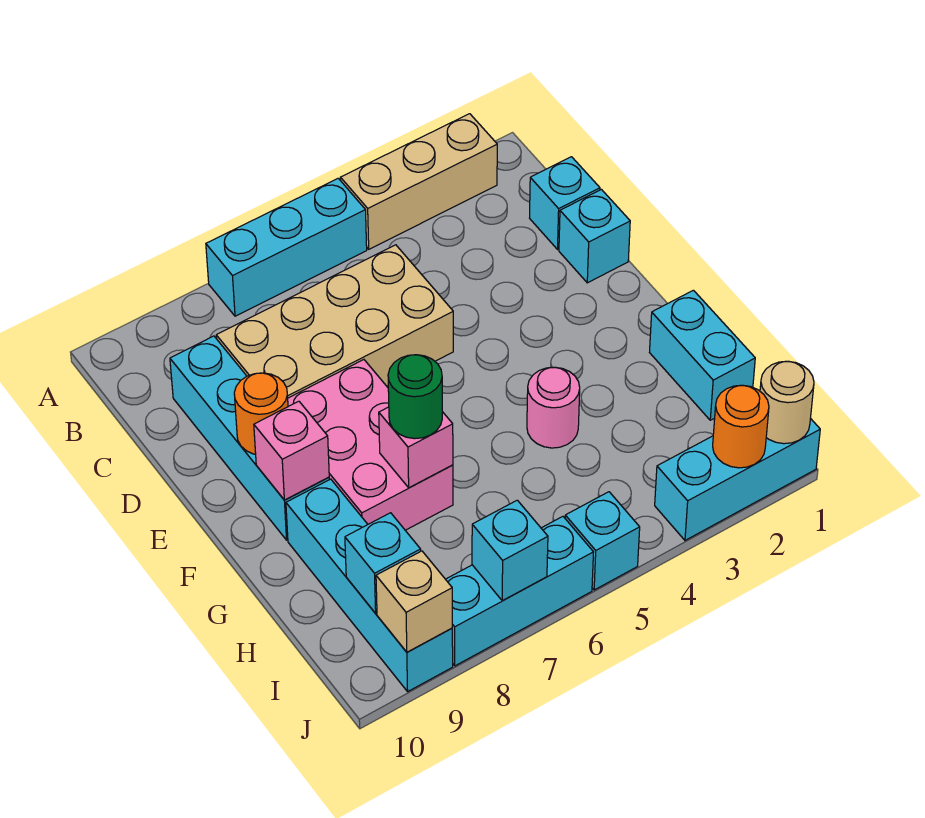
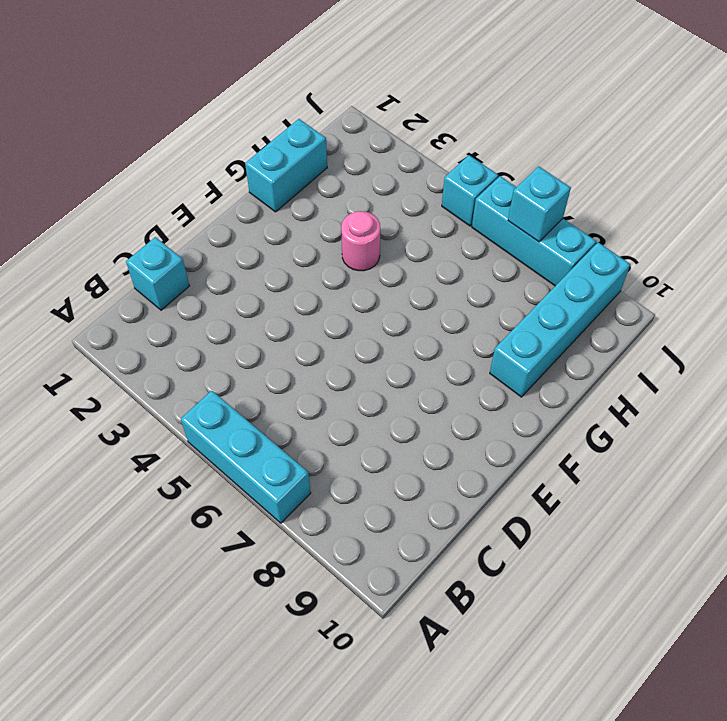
none -> tan brick A2:A4 level 1
none -> tan brick C5:D8 level 1
none -> cyan brick C9:F9 level 1

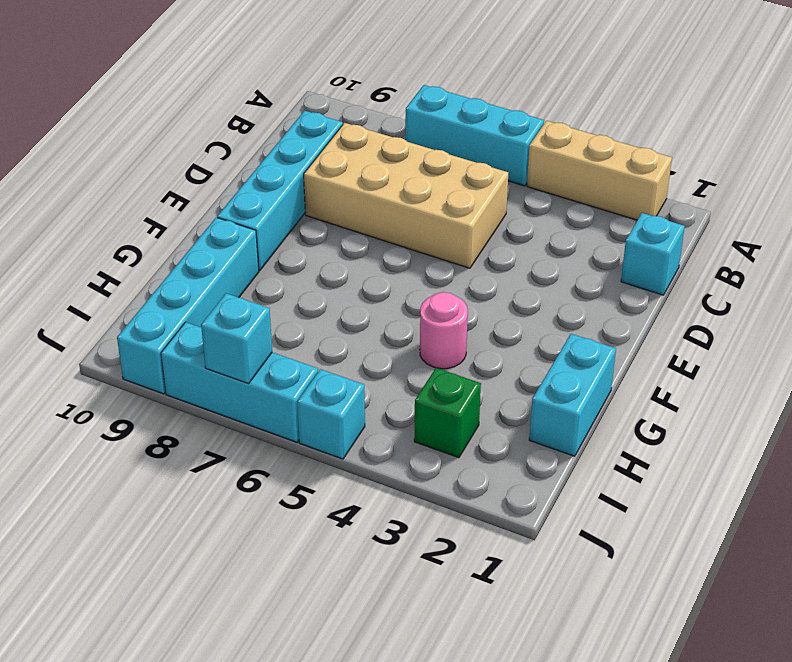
green brick I3 level 1 -> none
none -> cyan brick D1 level 1
none -> pink brick E7:G8 level 1
none -> cyan brick J1:J3 level 1

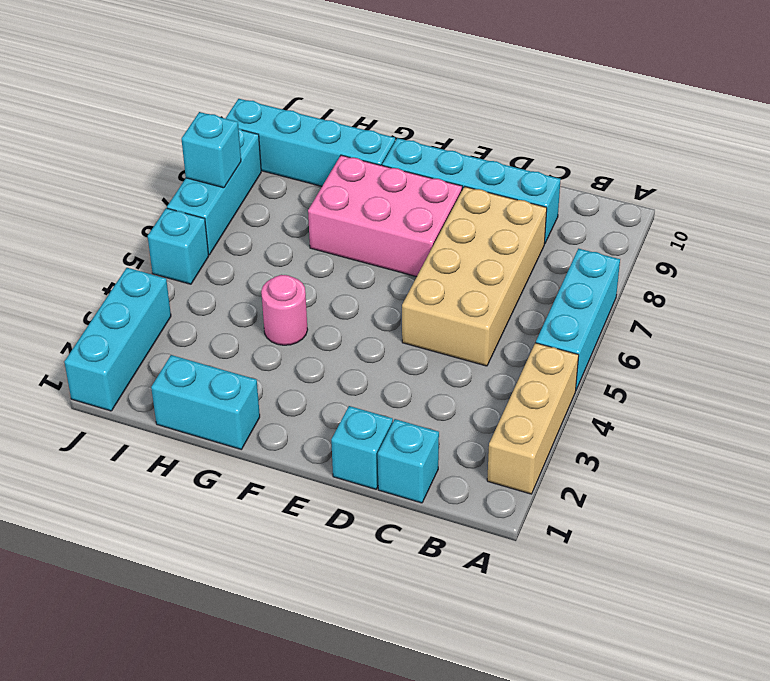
none -> orange round brick E9 level 2
none -> pink brick F9 level 2
none -> pink brick G7 level 2

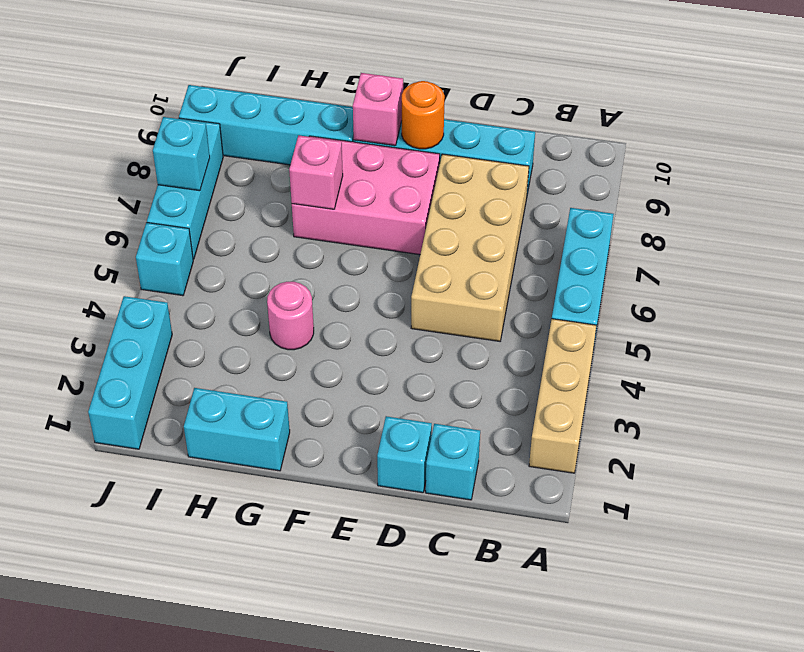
none -> cyan brick I9 level 2
none -> tan round brick J1 level 2
none -> orange round brick J2 level 2

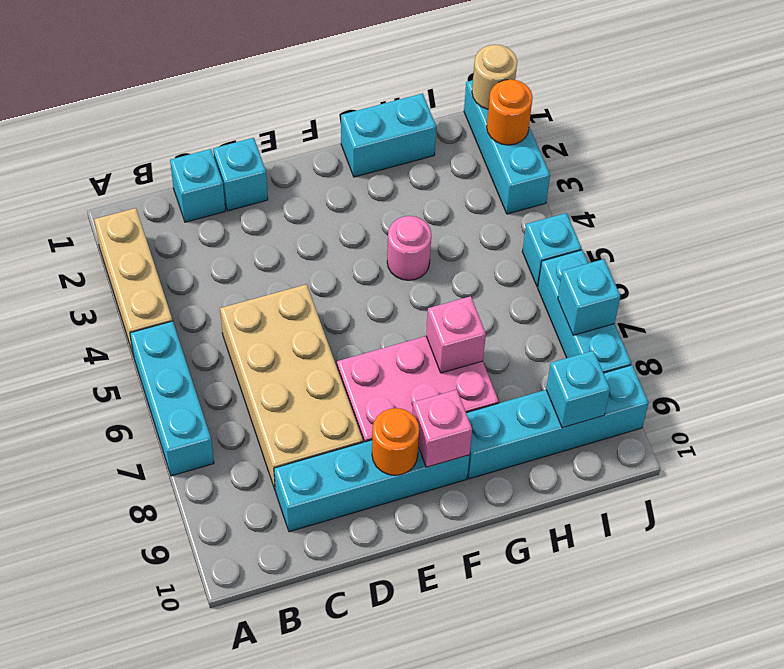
none -> tan brick J9 level 2
none -> green round brick G7 level 3

